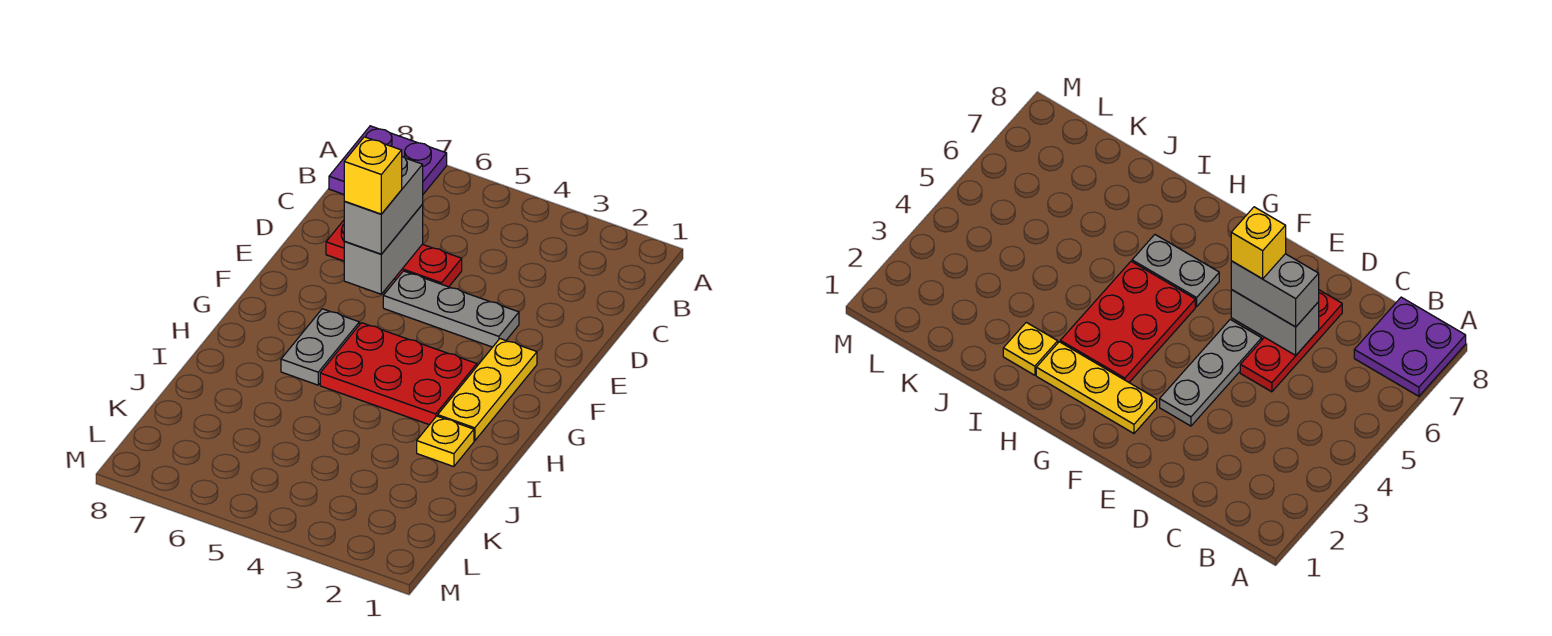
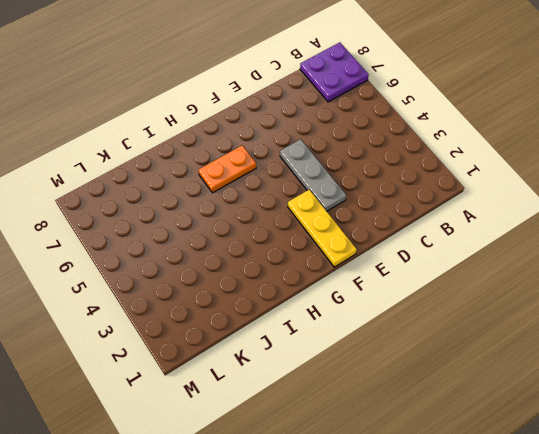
yellow plate F1:F3 level 1 -> yellow plate F2:H2 level 1
orange plate G6:H6 level 1 -> grey plate G6:H6 level 1
none -> red plate D5:D7 level 1
none -> red plate G3:H5 level 1

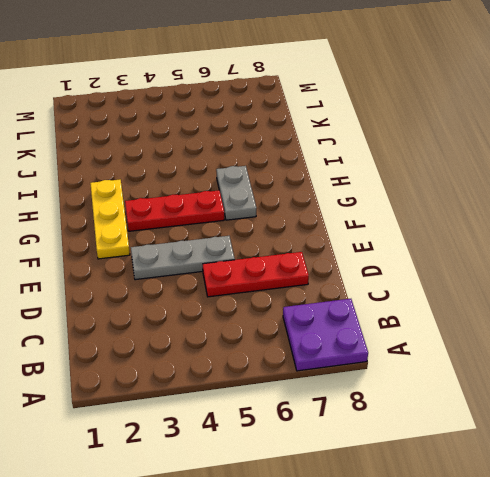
red plate G3:G5 level 1 -> red plate G3:H5 level 1
none -> yellow plate I2 level 1
none -> grey brick D6:E6 level 2

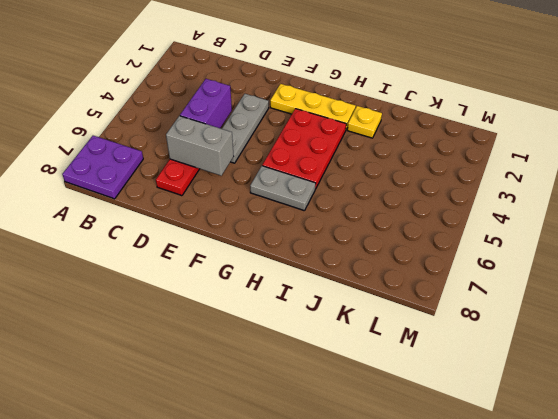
purple brick D4:D5 level 2 -> none
none -> grey brick D6:E6 level 3
none -> yellow brick E6 level 4

